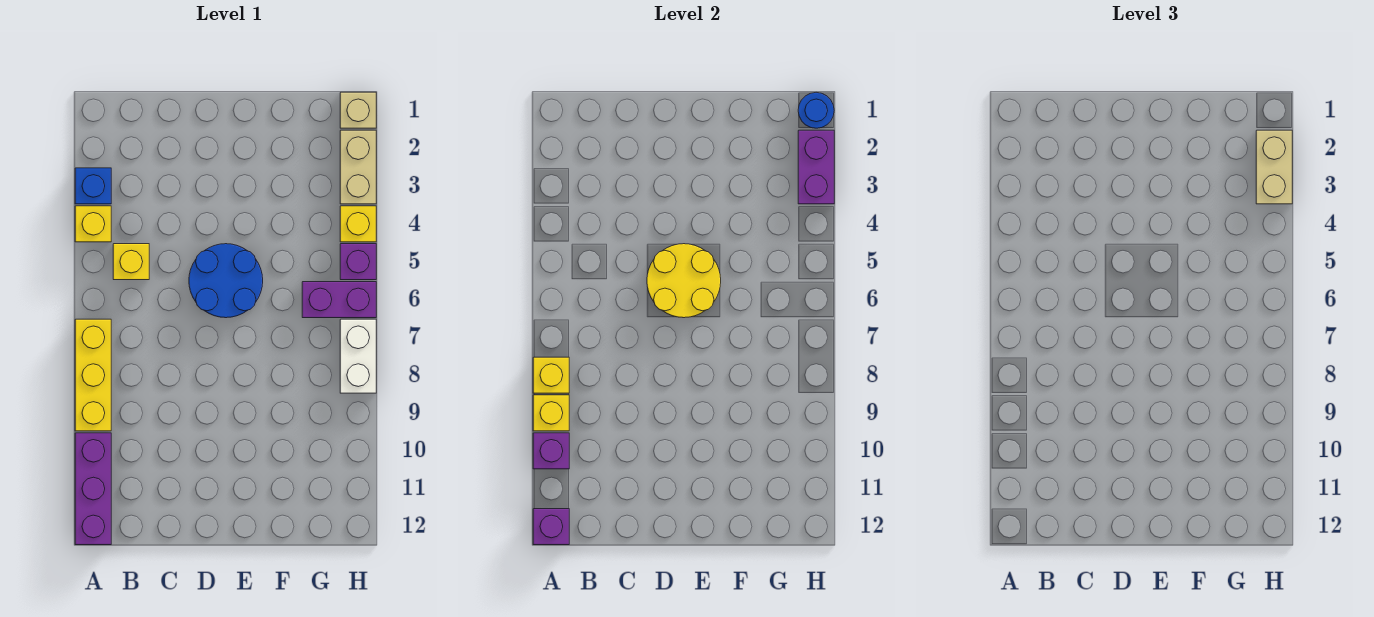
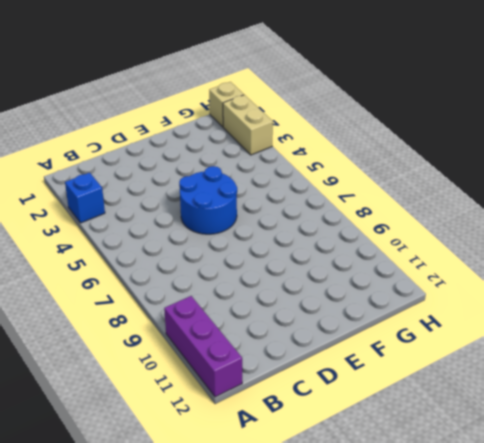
none -> yellow brick A4 level 1
none -> yellow brick A7:A9 level 1
none -> yellow brick B5 level 1

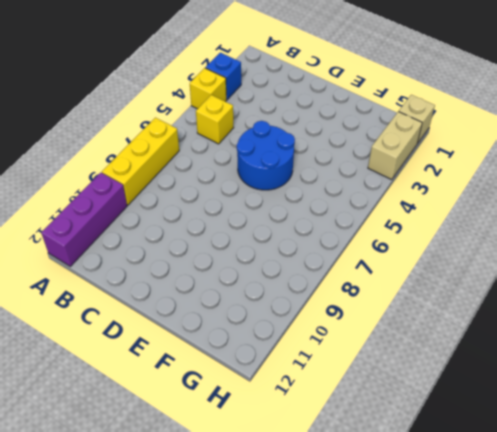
none -> purple brick G6:H6 level 1
none -> yellow brick H4 level 1
none -> purple brick H5 level 1

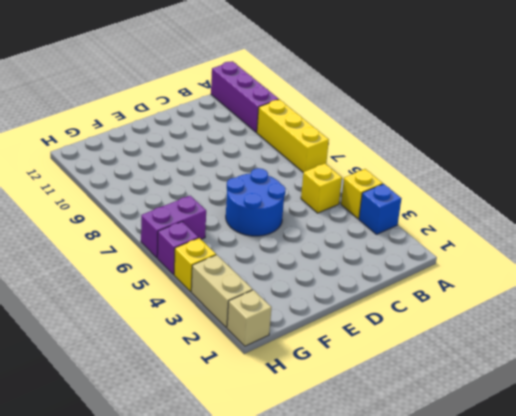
none -> white brick H7:H8 level 1
none -> yellow brick A8 level 2
none -> yellow brick A9 level 2

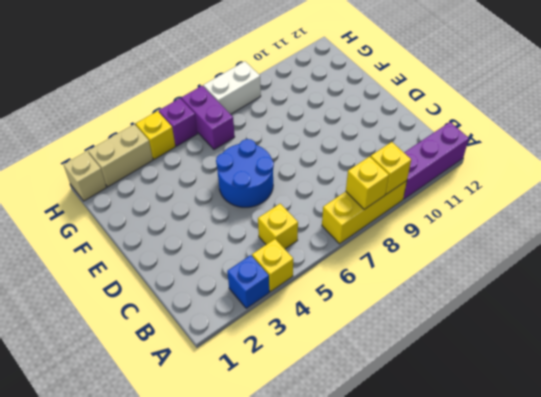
none -> purple brick A10 level 2
none -> purple brick A12 level 2
none -> yellow round brick D5:E6 level 2

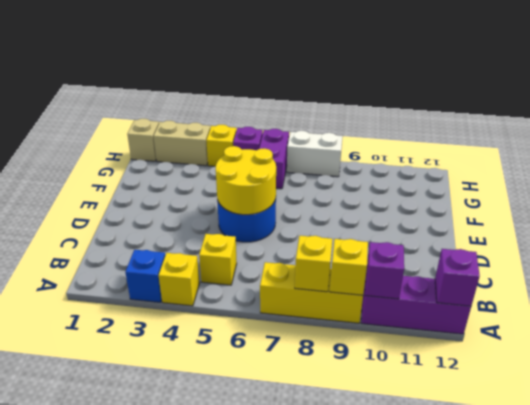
none -> blue round brick H1 level 2
none -> purple brick H2:H3 level 2
none -> tan brick H2:H3 level 3

